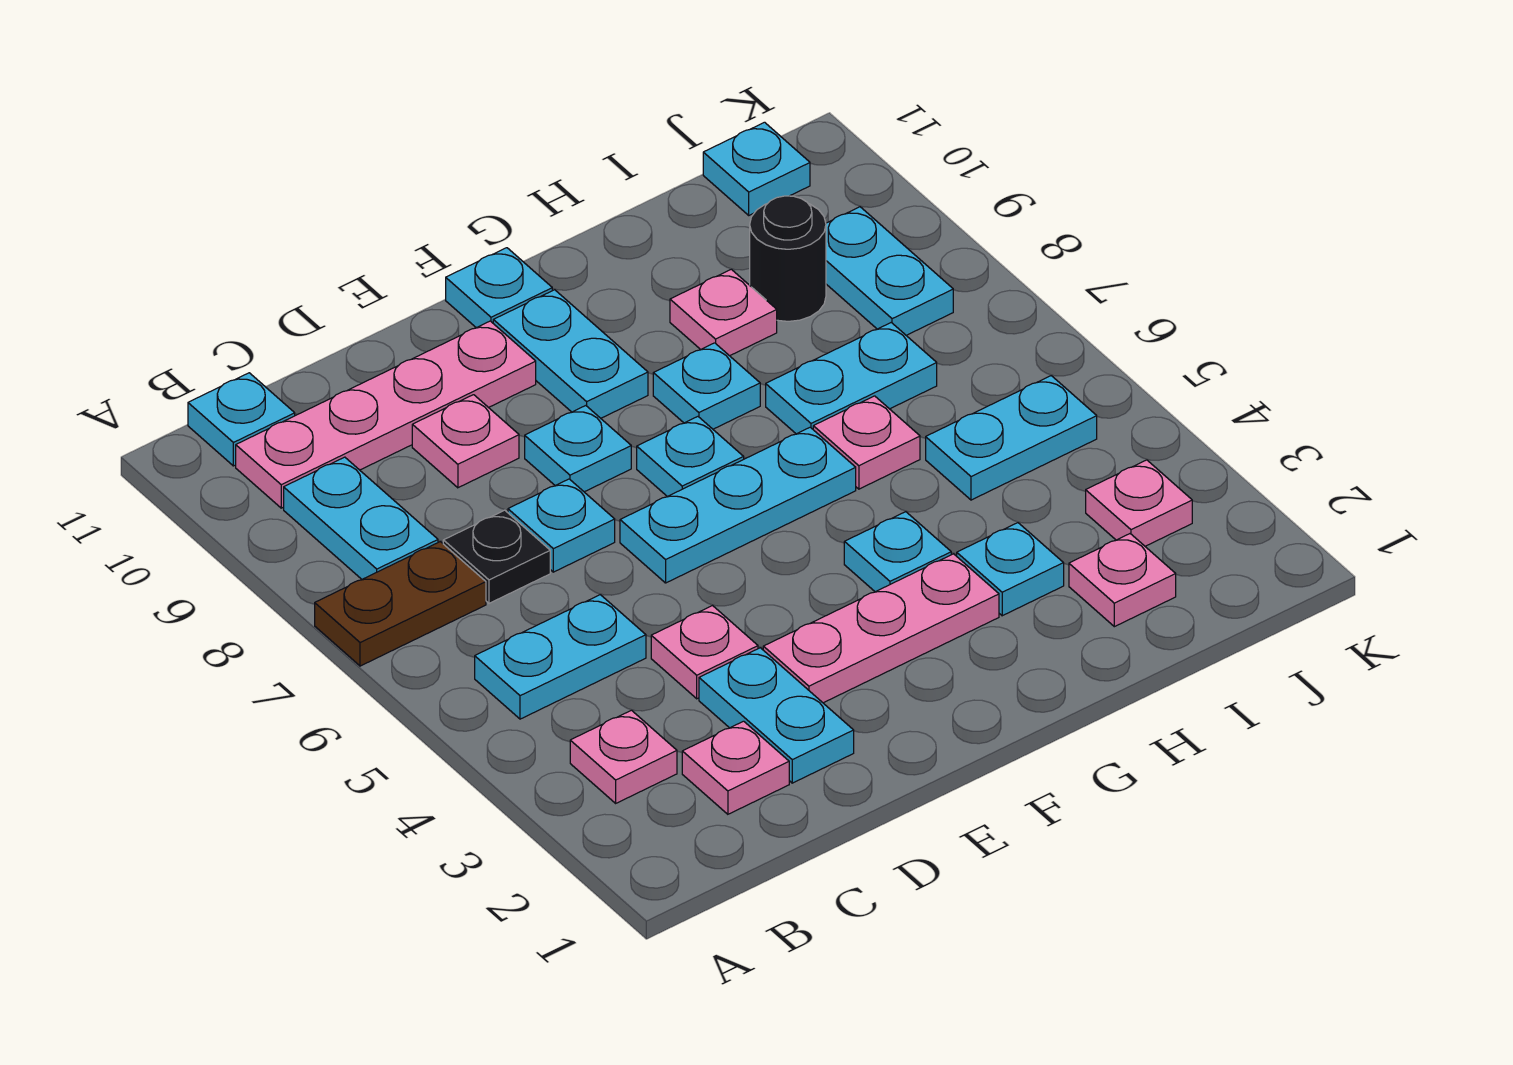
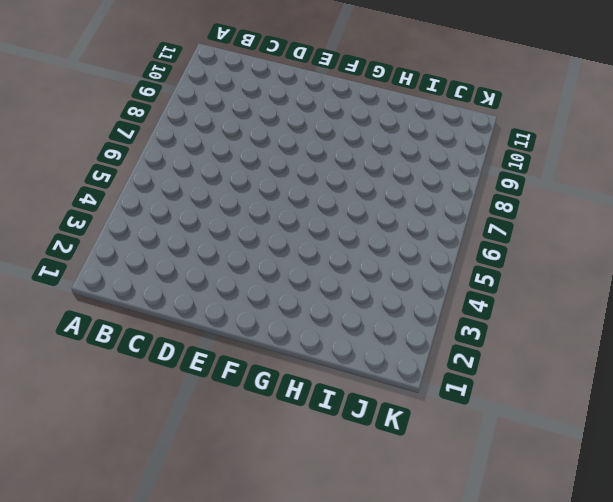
none -> brown plate A7:B7 level 1
none -> pink plate B3 level 1
none -> cyan plate B5:C5 level 1
none -> cyan plate B8:B9 level 1

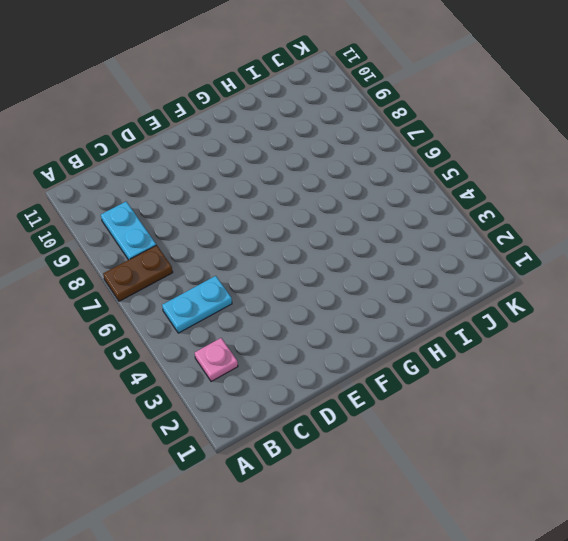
none -> pink plate B10:E10 level 1
none -> cyan plate B11 level 1
none -> pink plate C2 level 1
none -> black plate C7 level 1

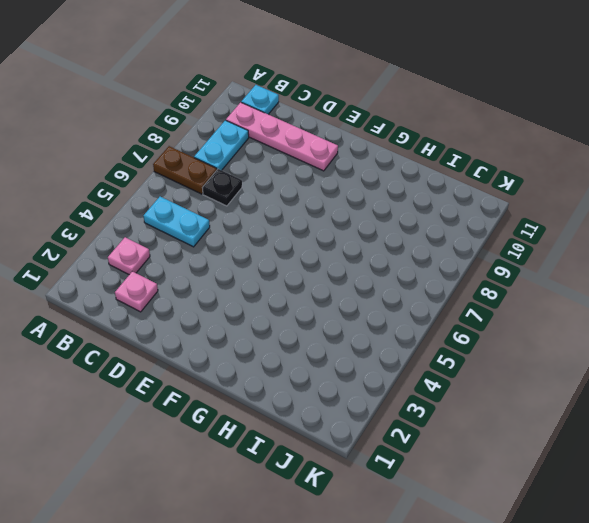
none -> cyan plate D2:D3 level 1
none -> pink plate D4 level 1
none -> cyan plate D7 level 1
none -> pink plate D9 level 1

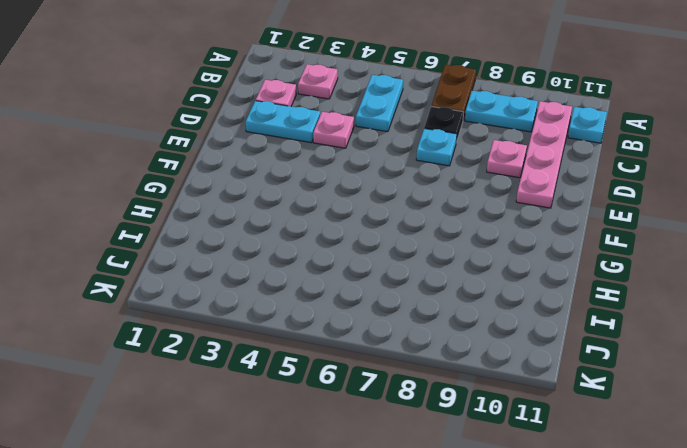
none -> pink plate E3:G3 level 1
none -> cyan plate E6:G6 level 1
none -> cyan plate E8 level 1
none -> cyan plate F7 level 1

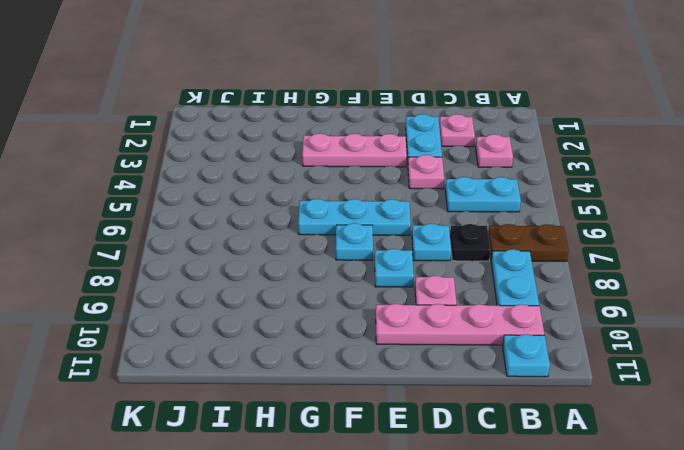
none -> cyan plate F9:F10 level 1
none -> cyan plate F11 level 1
none -> cyan plate G4 level 1
none -> cyan plate G8 level 1

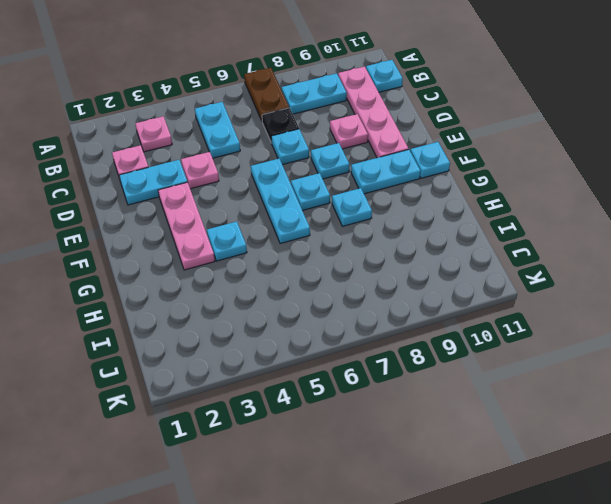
none -> cyan plate H3 level 1
none -> pink plate H6 level 1
none -> cyan plate H7:I7 level 1
none -> pink plate H9 level 1

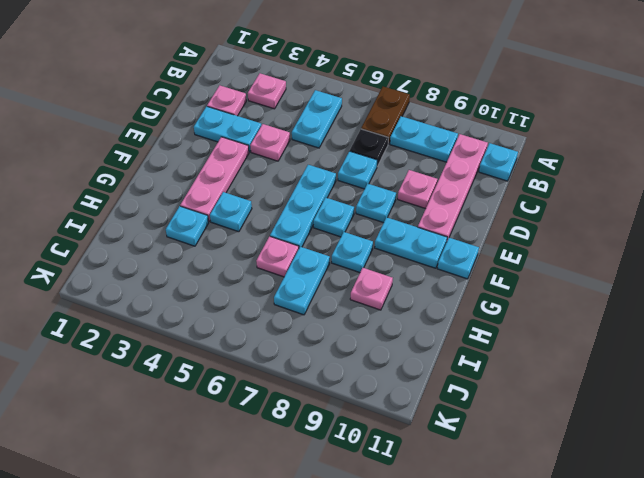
none -> pink plate I2 level 1
none -> cyan plate I5:J5 level 1
none -> black round brick I9 level 1
none -> pink plate J3 level 1

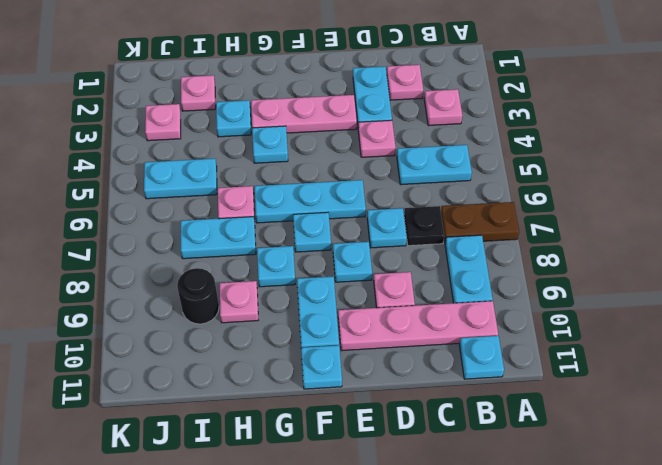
none -> cyan plate J8:J9 level 1
none -> cyan plate J11 level 1

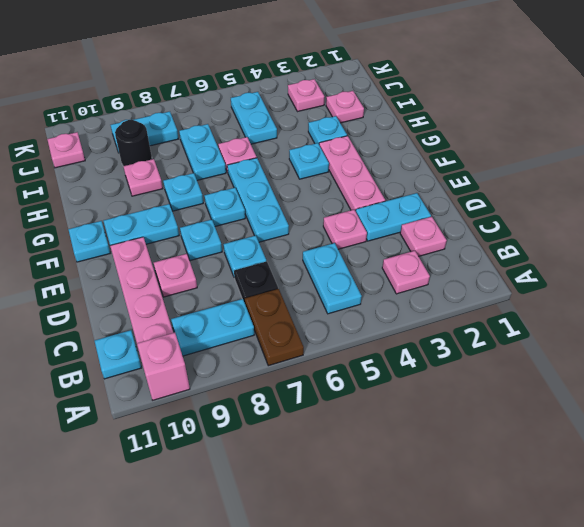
pink brick A10 level 1 -> none
pink plate J11 level 1 -> cyan plate J11 level 1

